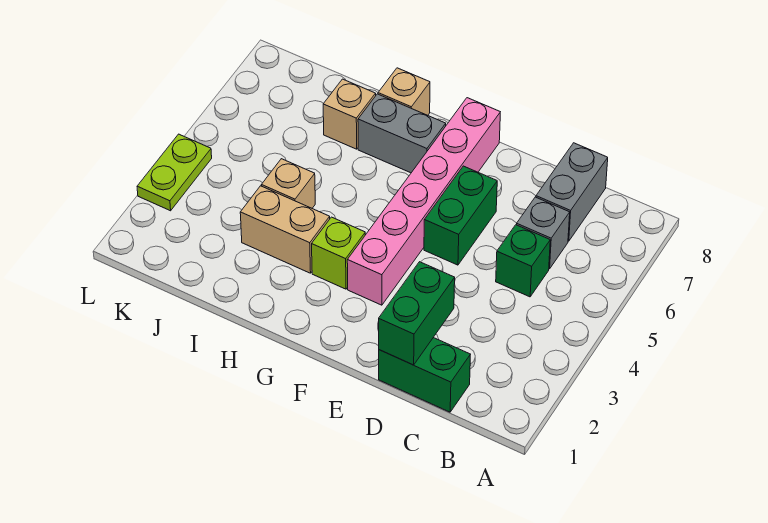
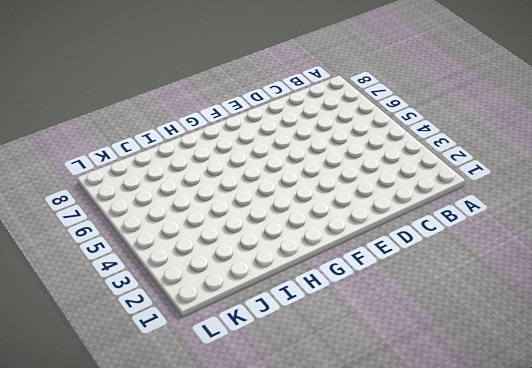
none -> green brick C1:D1 level 1
none -> green brick C5 level 1
none -> grey brick C6 level 1

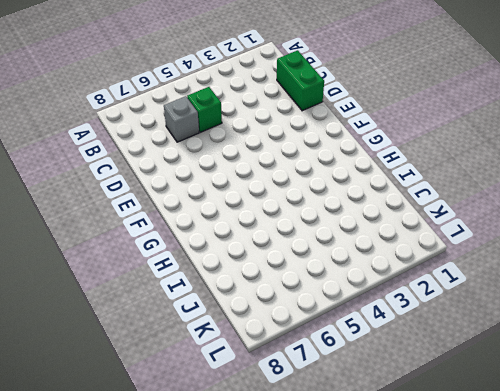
none -> grey brick C7:C8 level 1
none -> green brick E5:E6 level 1
none -> pink brick F3:F8 level 1

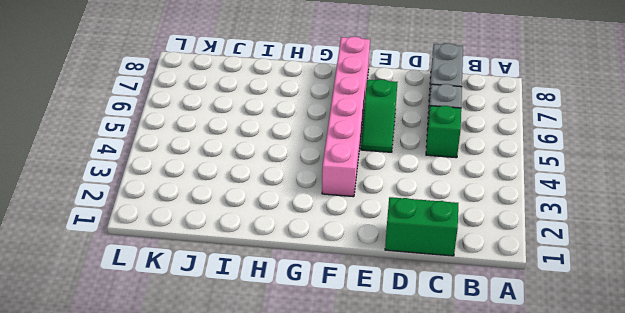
green slope E5:E6 level 1 top 6 -> green brick E5:E6 level 1
none -> lime brick G3 level 1
none -> grey brick G7:H7 level 1
none -> tan brick H3:I3 level 1

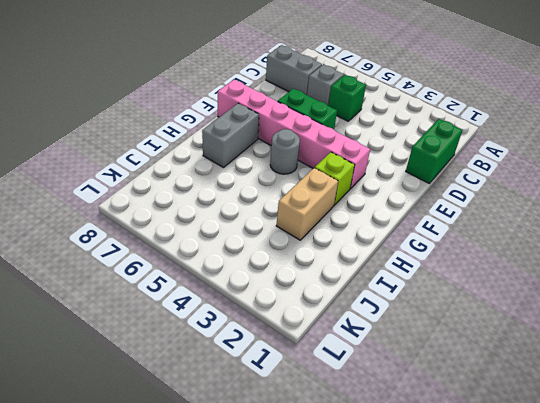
grey round brick G5 level 1 -> none
none -> tan brick H8 level 1
none -> tan brick I4 level 1
none -> tan brick I7 level 1

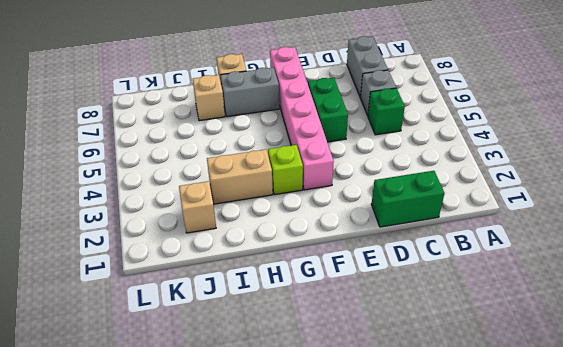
tan brick J2 level 1 -> tan brick I4 level 1
none -> lime plate L3:L4 level 1
none -> green brick D1:D2 level 2

